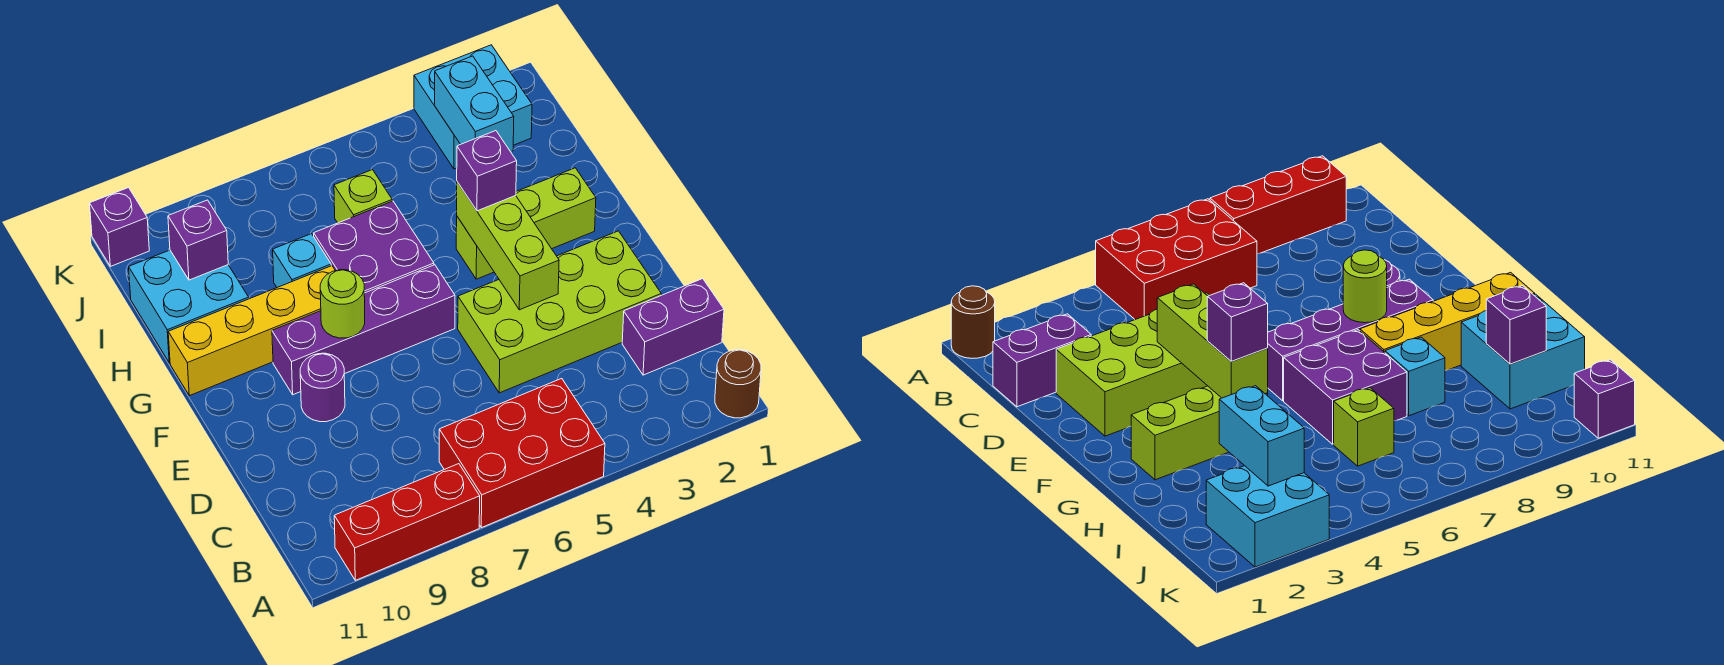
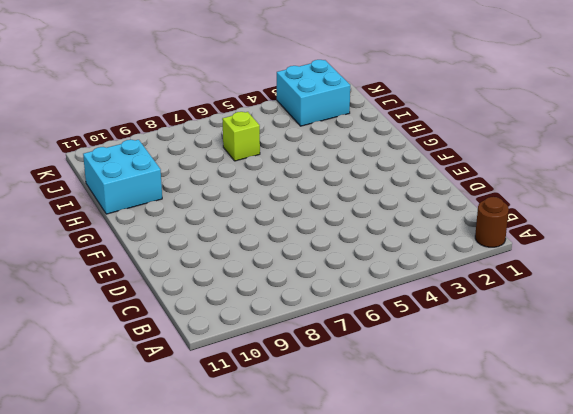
none -> red brick A5:B7 level 1
none -> red brick A8:A10 level 1
none -> purple brick C1:C2 level 1

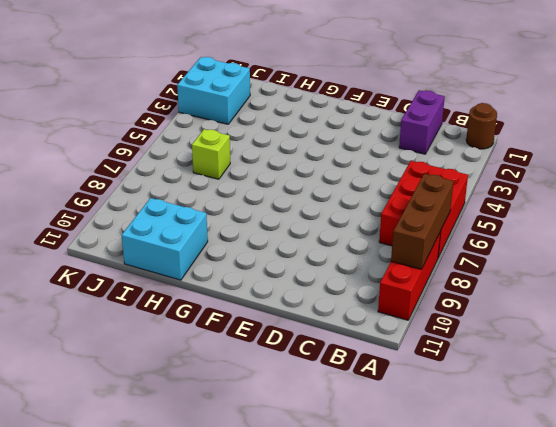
brown brick A7:A9 level 2 -> none
none -> lime brick D2:E5 level 1
none -> purple round brick E9 level 1
none -> purple brick F6:F9 level 1

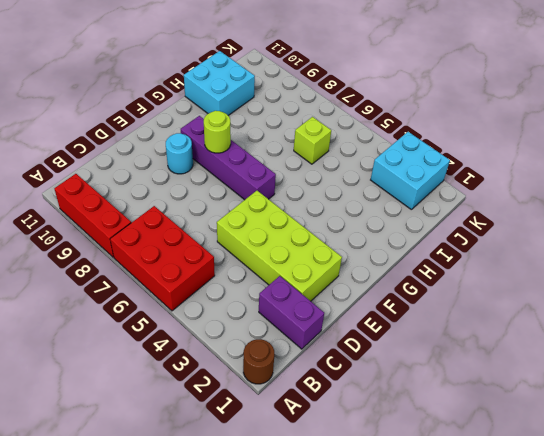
cyan round brick E9 level 1 -> purple round brick E9 level 1
none -> lime brick G2:G4 level 1
none -> purple brick G6:H7 level 1
none -> yellow brick G8:G11 level 1

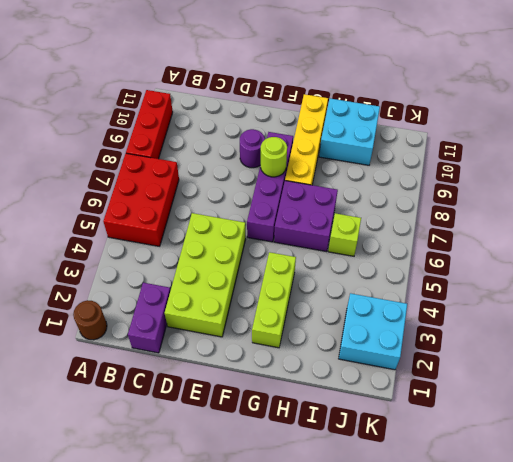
none -> cyan brick H8 level 1
none -> purple brick K11 level 1
none -> lime brick E4:G4 level 2

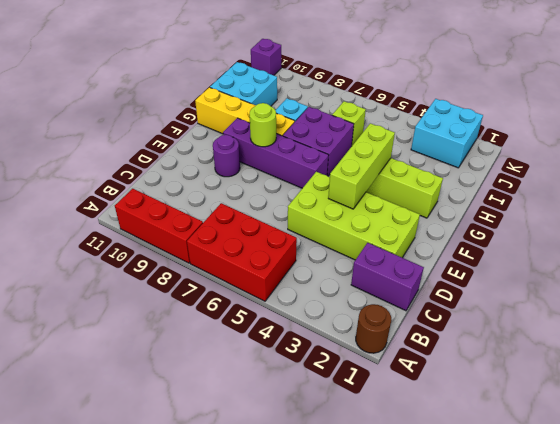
none -> cyan brick I3:J3 level 2
none -> purple brick I10 level 2
none -> purple brick G4 level 3

